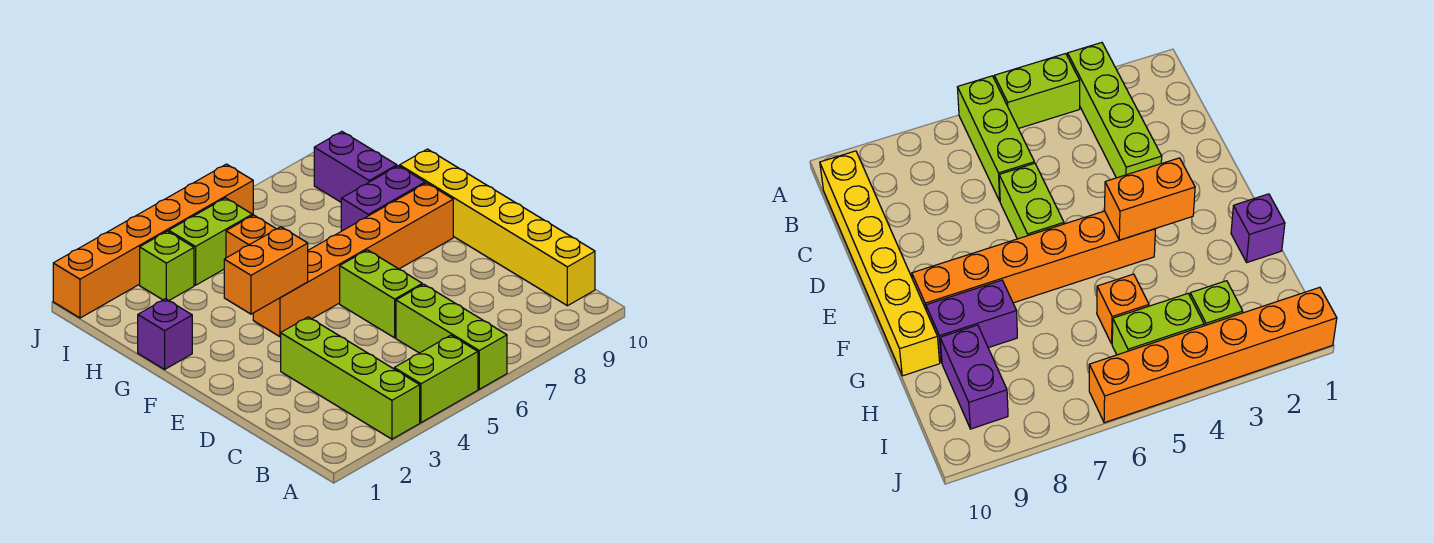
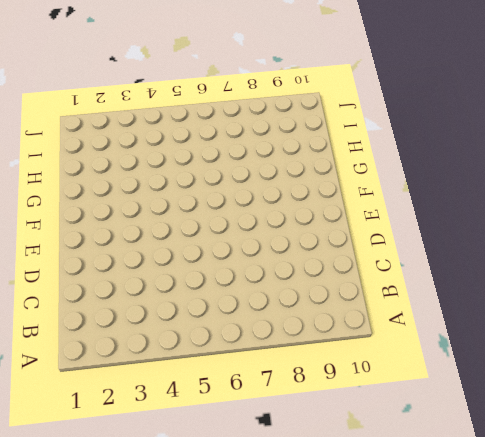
none -> lime brick A3:D3 level 1
none -> lime brick A4:A5 level 1
none -> lime brick A6:C6 level 1

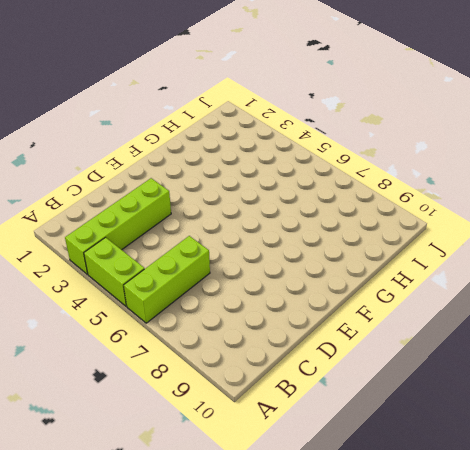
none -> yellow brick B10:G10 level 1
none -> lime brick D6:E6 level 1
none -> orange brick F4:F9 level 1

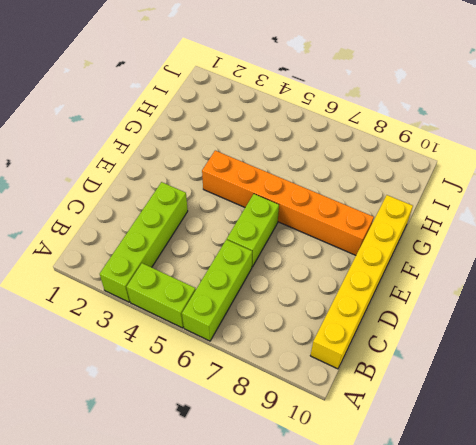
none -> purple brick G1 level 1
none -> purple brick G8:G9 level 1
none -> orange brick H5 level 1

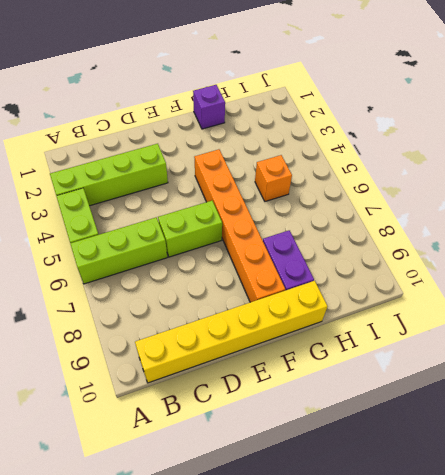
none -> purple brick H9:I9 level 1
none -> lime brick I3 level 1
none -> lime brick I4:I5 level 1

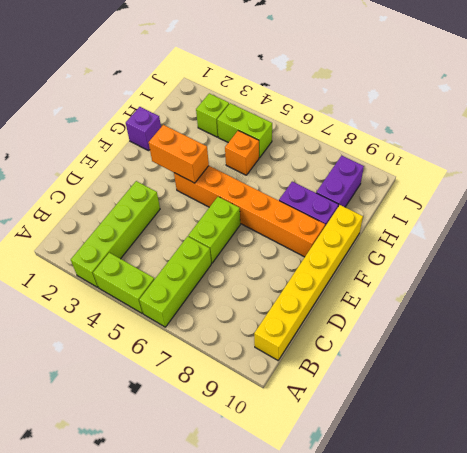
none -> orange brick J1:J6 level 1

